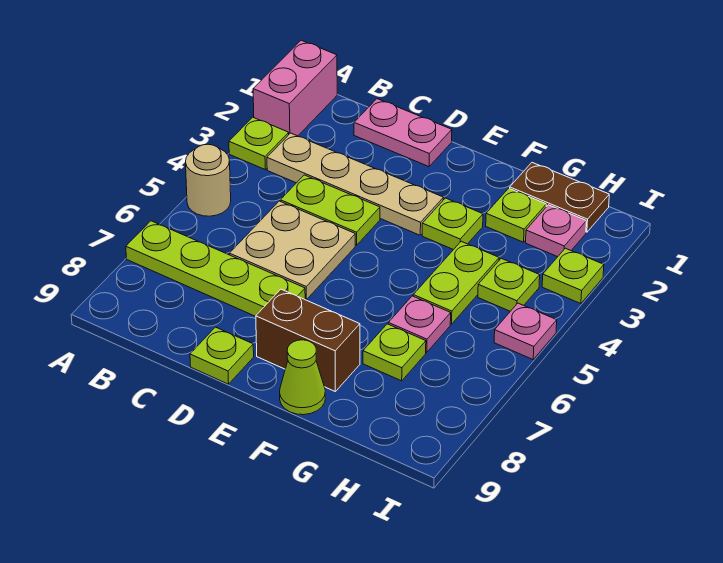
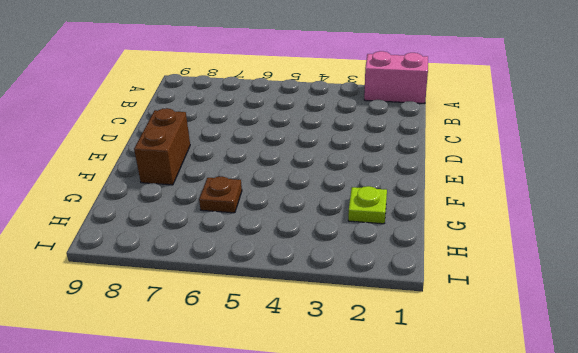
brown plate G6 level 1 -> pink plate G6 level 1
none -> lime plate A3 level 1
none -> tan round brick A5 level 1
none -> lime plate A7:D7 level 1

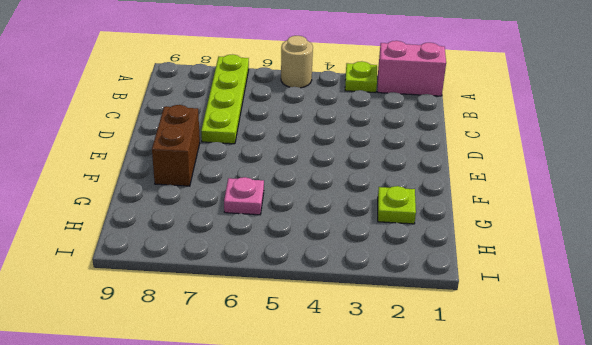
none -> tan plate B3:E3 level 1
none -> pink plate C1:D1 level 1
none -> lime plate C4:D4 level 1

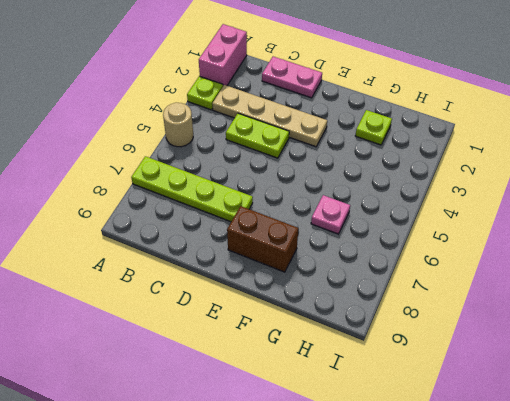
none -> tan plate C5:D6 level 1
none -> lime plate D9 level 1
none -> lime plate F3 level 1

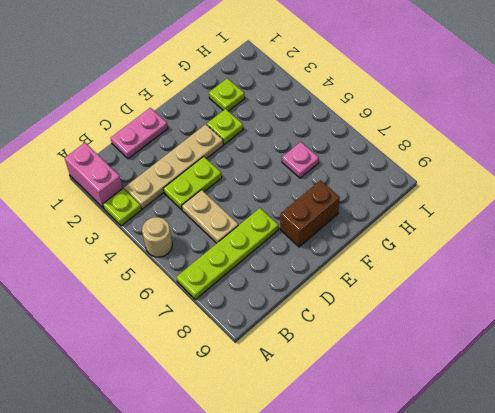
tan plate C5:C6 level 1 -> tan plate C5:D6 level 1
none -> lime plate D9 level 1
none -> lime cone F9 level 1
none -> brown plate G1:H1 level 1

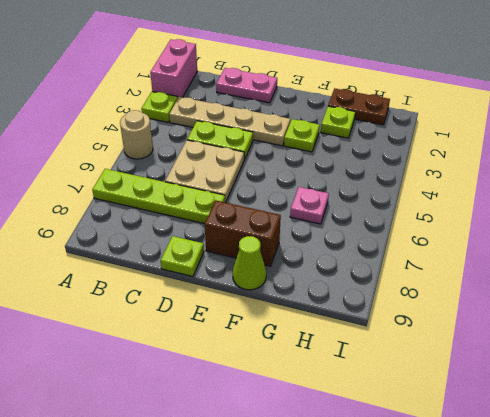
none -> lime plate G4:G5 level 1
none -> lime plate G7 level 1
none -> pink plate H2 level 1

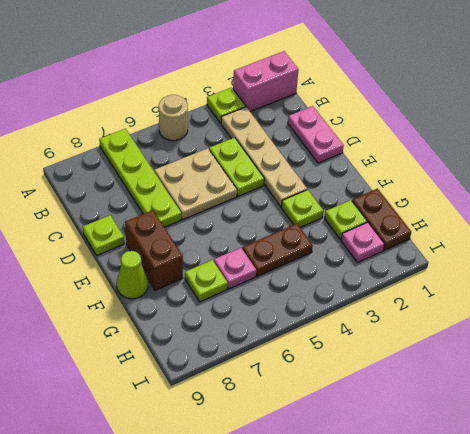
brown plate G4:G5 level 1 -> lime plate G4:G5 level 1
none -> lime plate H4 level 1
none -> lime plate I3 level 1
none -> pink plate I5 level 1

